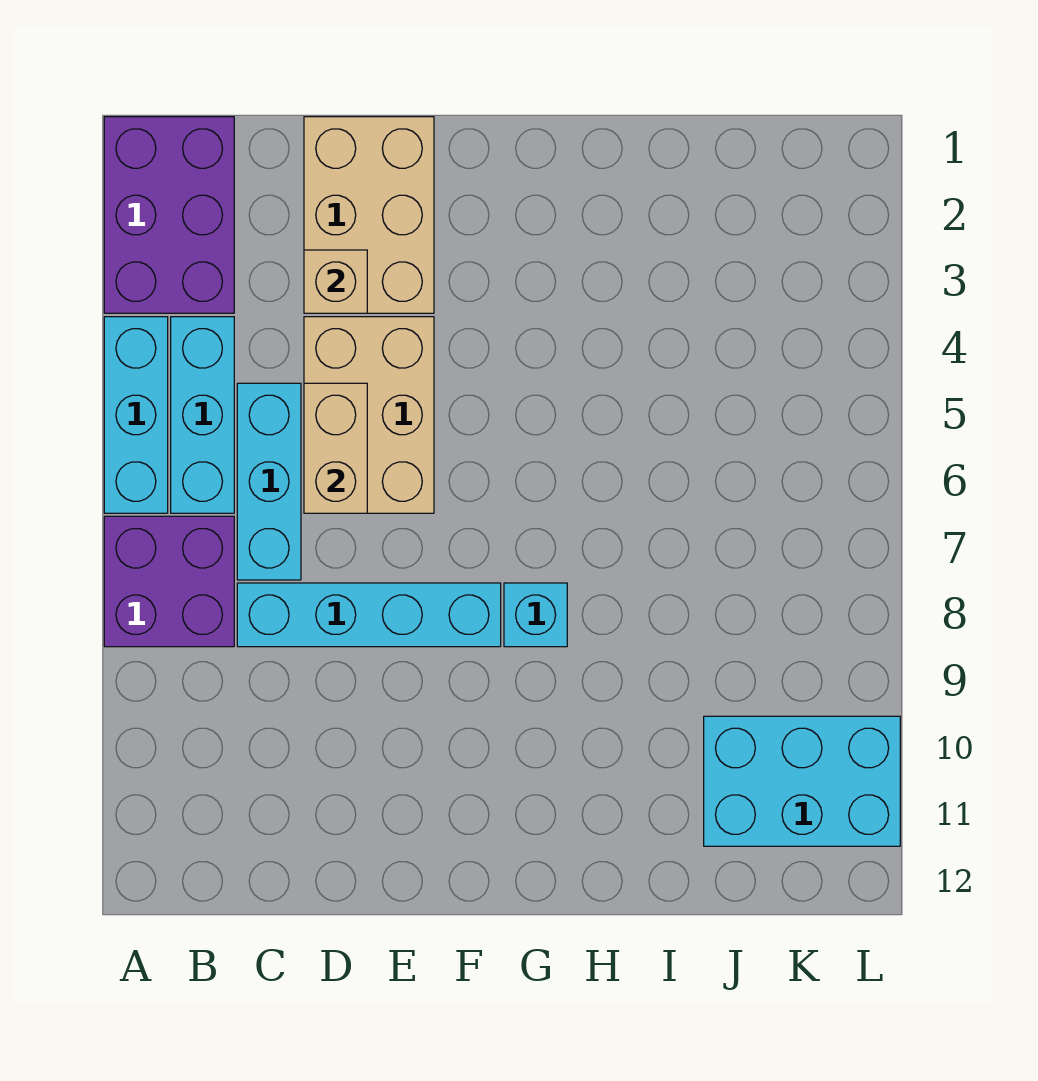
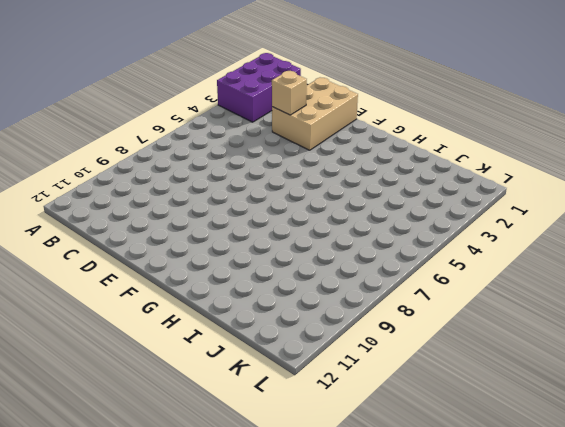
none -> cyan brick A4:A6 level 1
none -> purple brick A7:B8 level 1
none -> cyan brick B4:B6 level 1

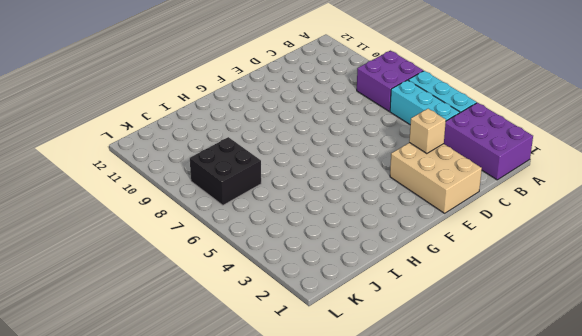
black brick J7:K8 level 1 -> none
none -> cyan brick C5:C7 level 1
none -> cyan brick C8:F8 level 1
none -> tan brick D4:E6 level 1

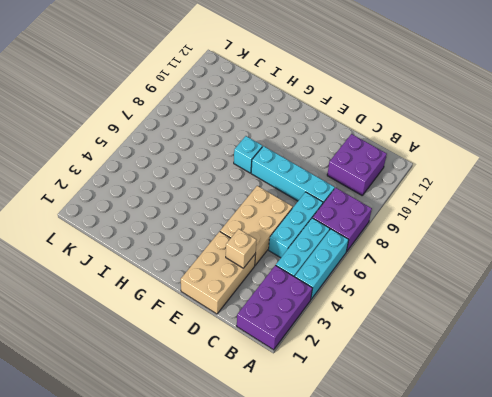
purple brick B10:C11 level 1 -> none
none -> cyan brick J10:L11 level 1
none -> tan brick D5:D6 level 2

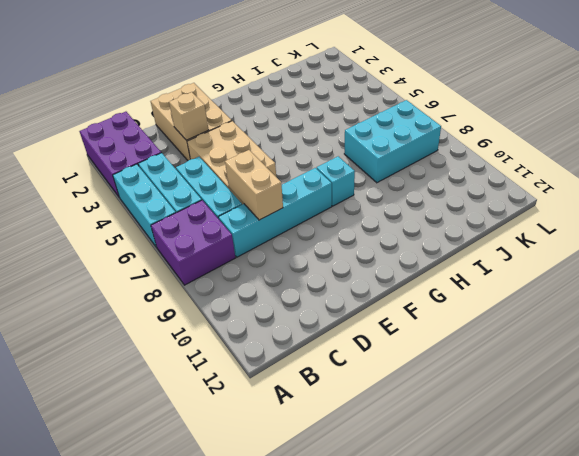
tan brick D7:D8 level 2 -> tan brick D5:D6 level 2
cyan brick I7:K8 level 1 -> cyan brick J10:L11 level 1

